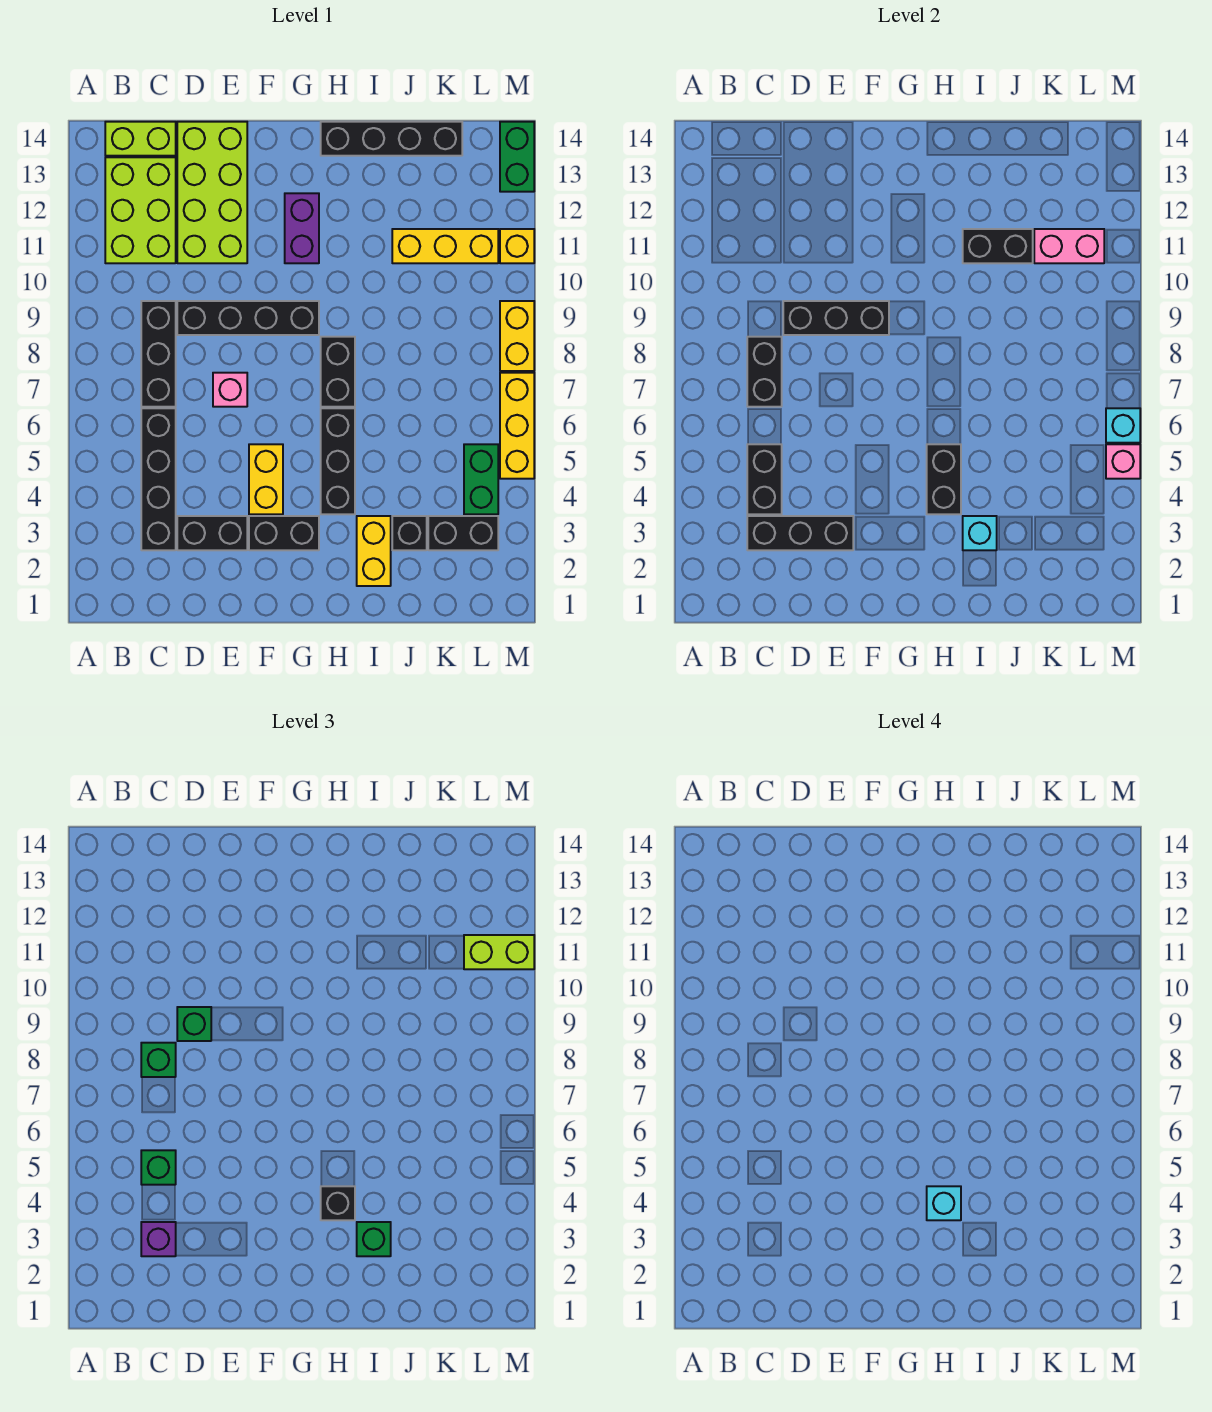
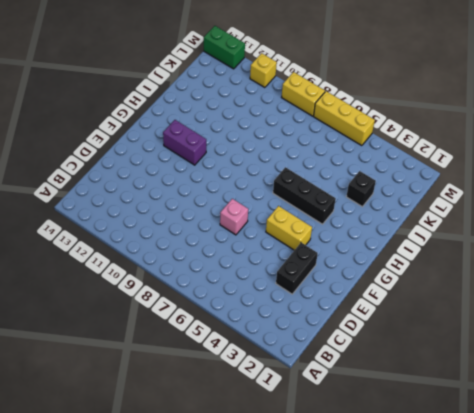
none -> lime brick B11:C13 level 1
none -> lime brick B14:C14 level 1
none -> black brick C3:C6 level 1
none -> black brick C7:C9 level 1

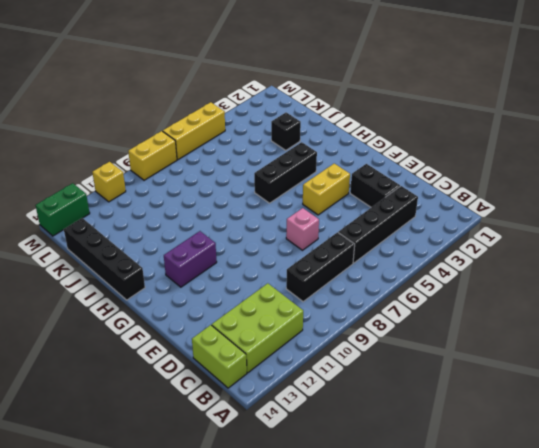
none -> black brick D9:G9 level 1
none -> lime brick D11:E14 level 1
none -> black brick F3:G3 level 1
none -> black brick H7:H8 level 1

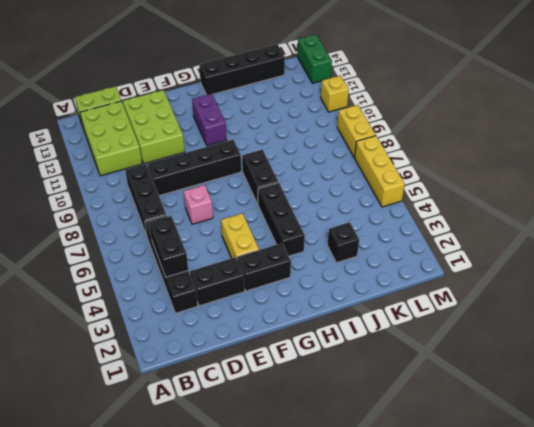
lime brick D11:E13 level 1 -> lime brick D11:E14 level 1
none -> yellow brick I2:I3 level 1
none -> yellow brick J11:L11 level 1
none -> black brick K3:L3 level 1
none -> green brick L4:L5 level 1

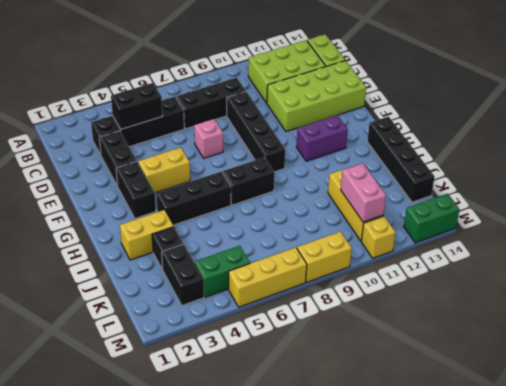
none -> black brick C3:E3 level 2
none -> black brick C7:C8 level 2
none -> black brick D9:F9 level 2
none -> black brick H4:H5 level 2

